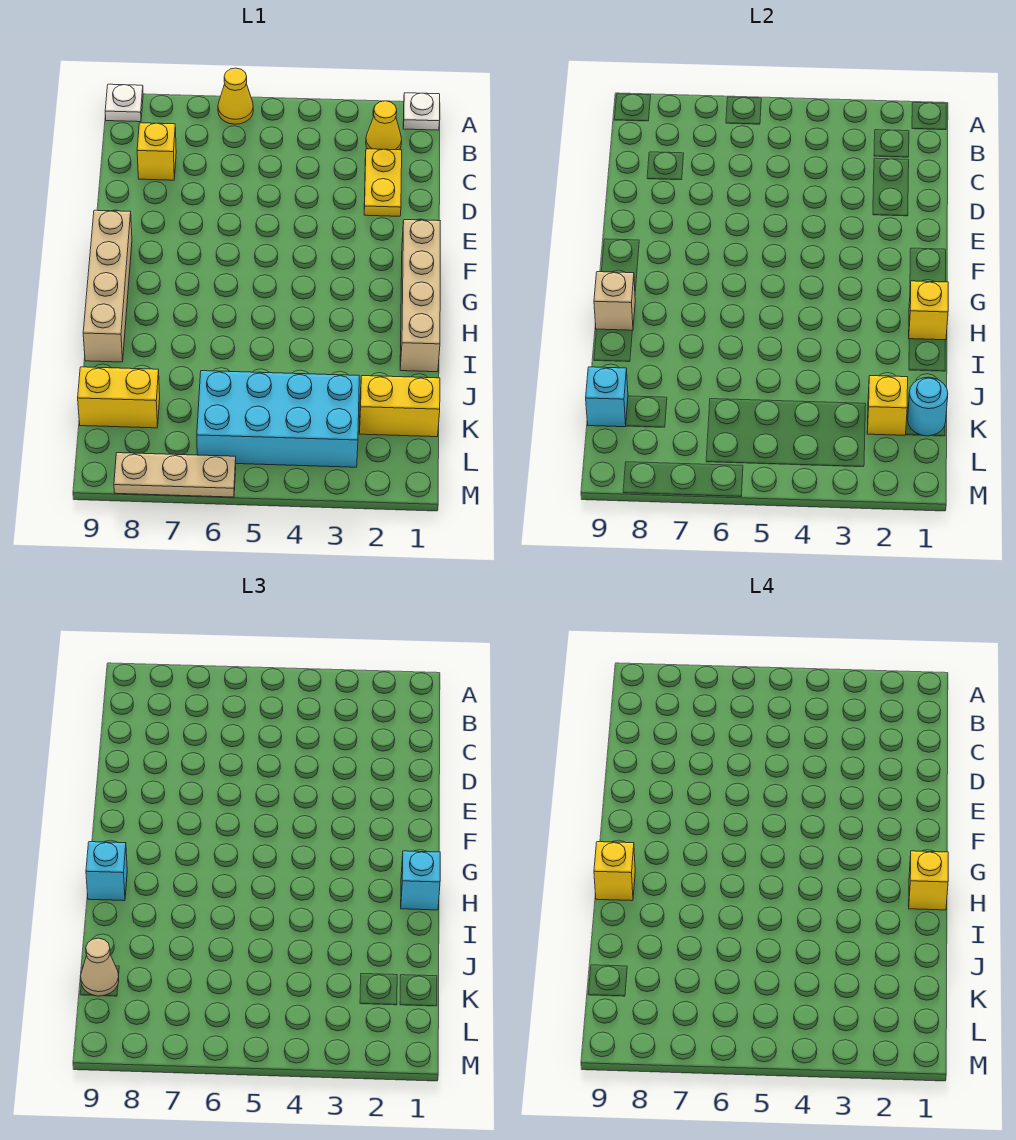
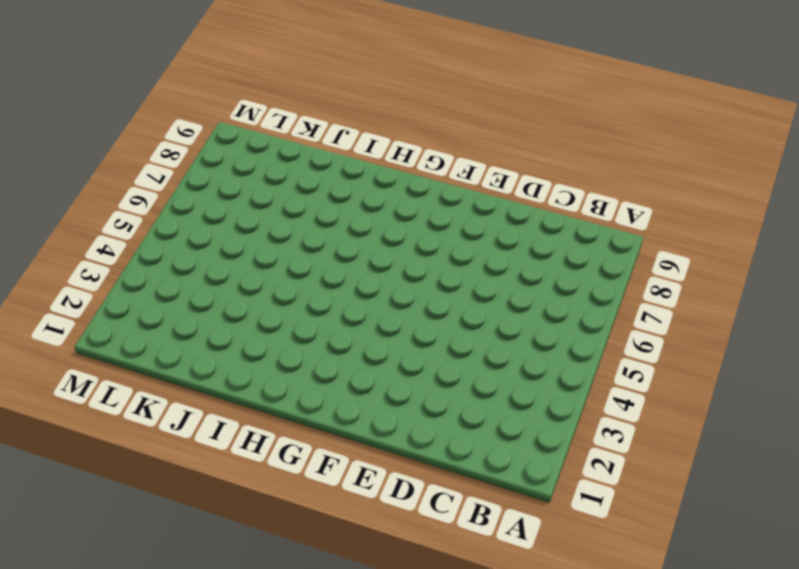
none -> white plate A1 level 1
none -> yellow cone A6 level 1
none -> white plate A9 level 1

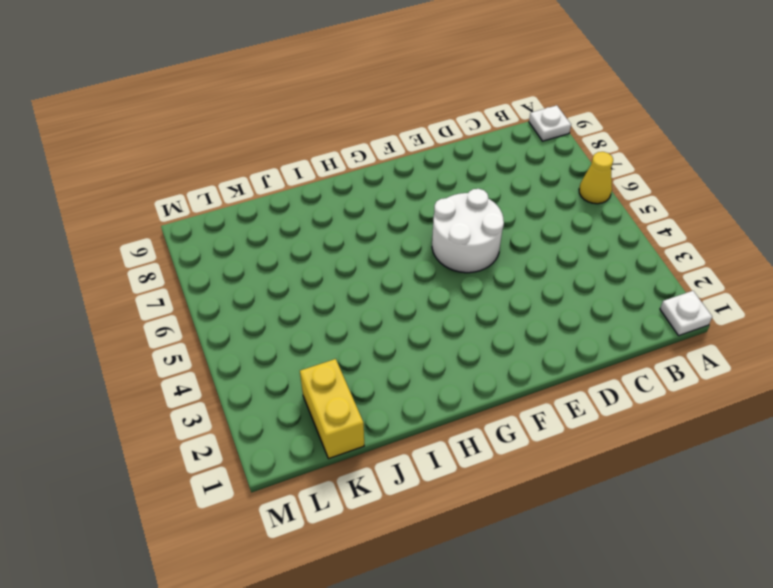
white round brick E5:F6 level 1 -> none
none -> yellow cone B2 level 1
none -> yellow plate C2:D2 level 1
none -> yellow brick C8 level 1

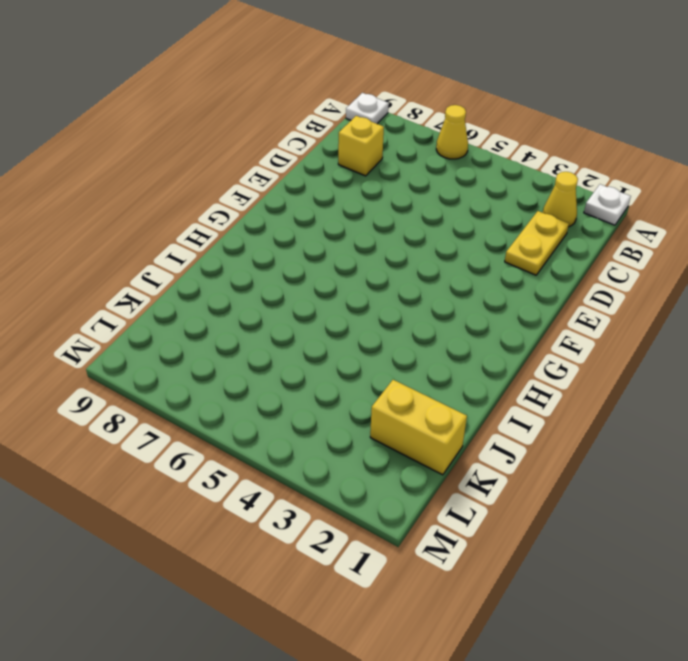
none -> tan brick F1:I1 level 1
none -> tan brick F9:I9 level 1
none -> cyan brick K3:L6 level 1

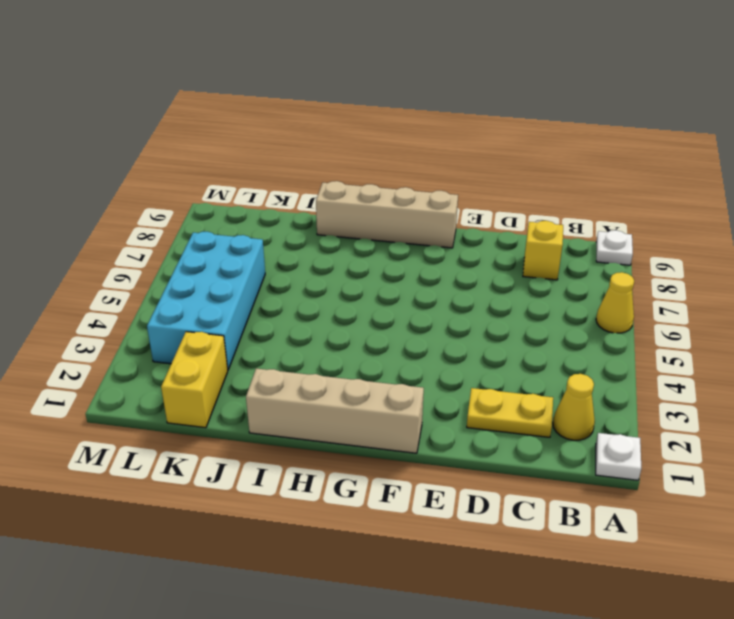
none -> yellow brick K8:K9 level 1
none -> tan plate M6:M8 level 1
none -> yellow brick H1 level 2

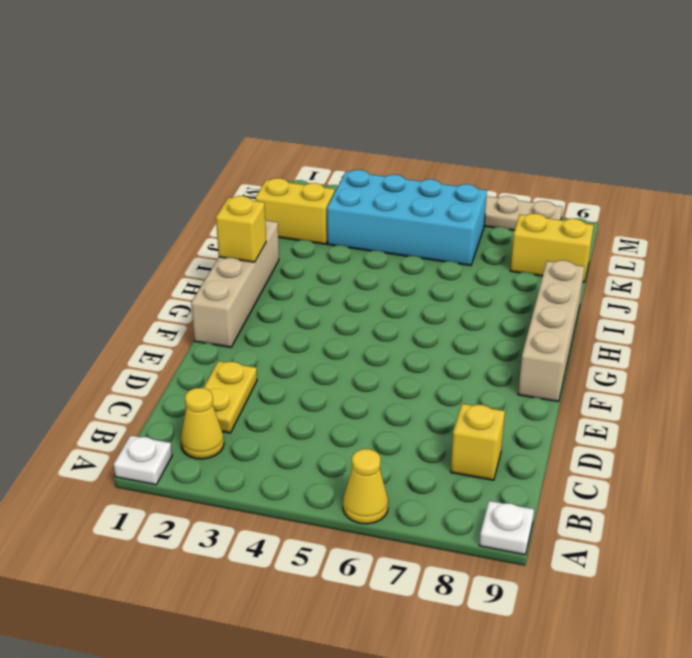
none -> tan brick H9 level 2
none -> cyan round brick K1 level 2
none -> yellow brick K2 level 2

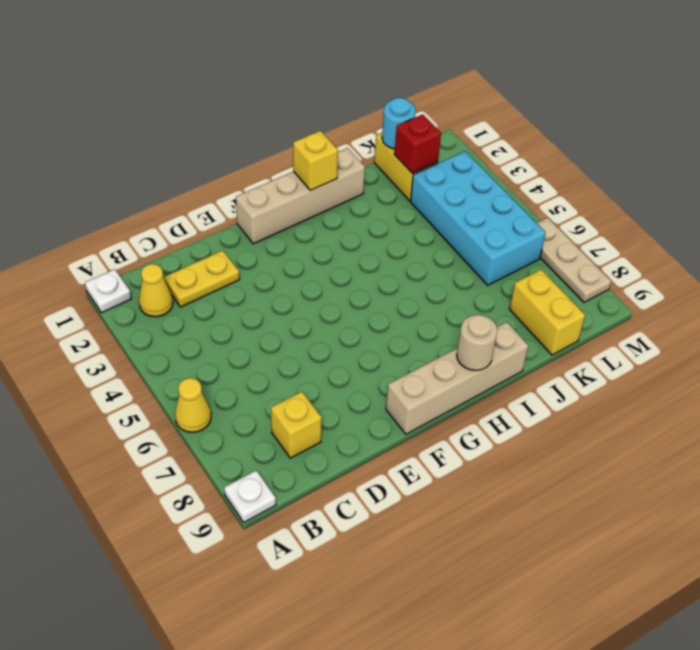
tan round brick H9 level 2 -> tan brick H9 level 2
red brick K2 level 2 -> yellow brick K2 level 2
none -> cyan brick K9 level 2
none -> cyan brick H1 level 3
none -> cyan brick H9 level 3

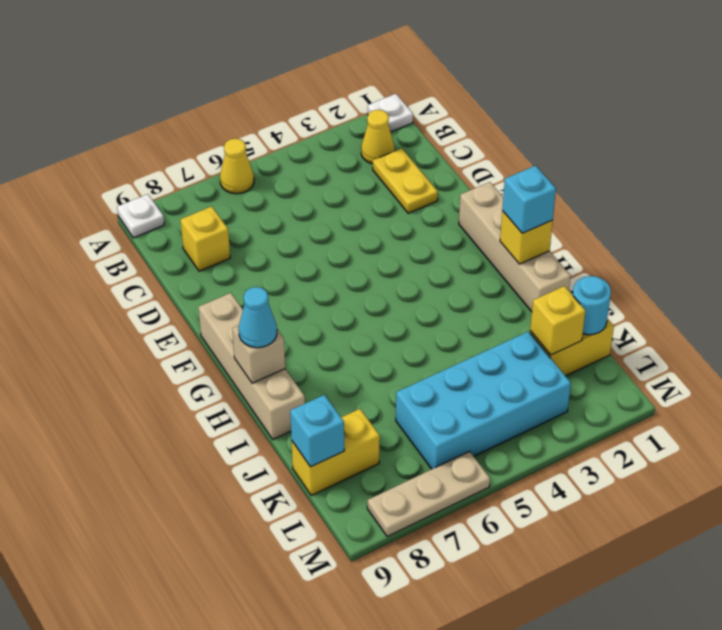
cyan cone H9 level 3 -> cyan brick H9 level 3
none -> tan cone K9 level 3
none -> yellow brick H1 level 4
none -> yellow brick H9 level 4

